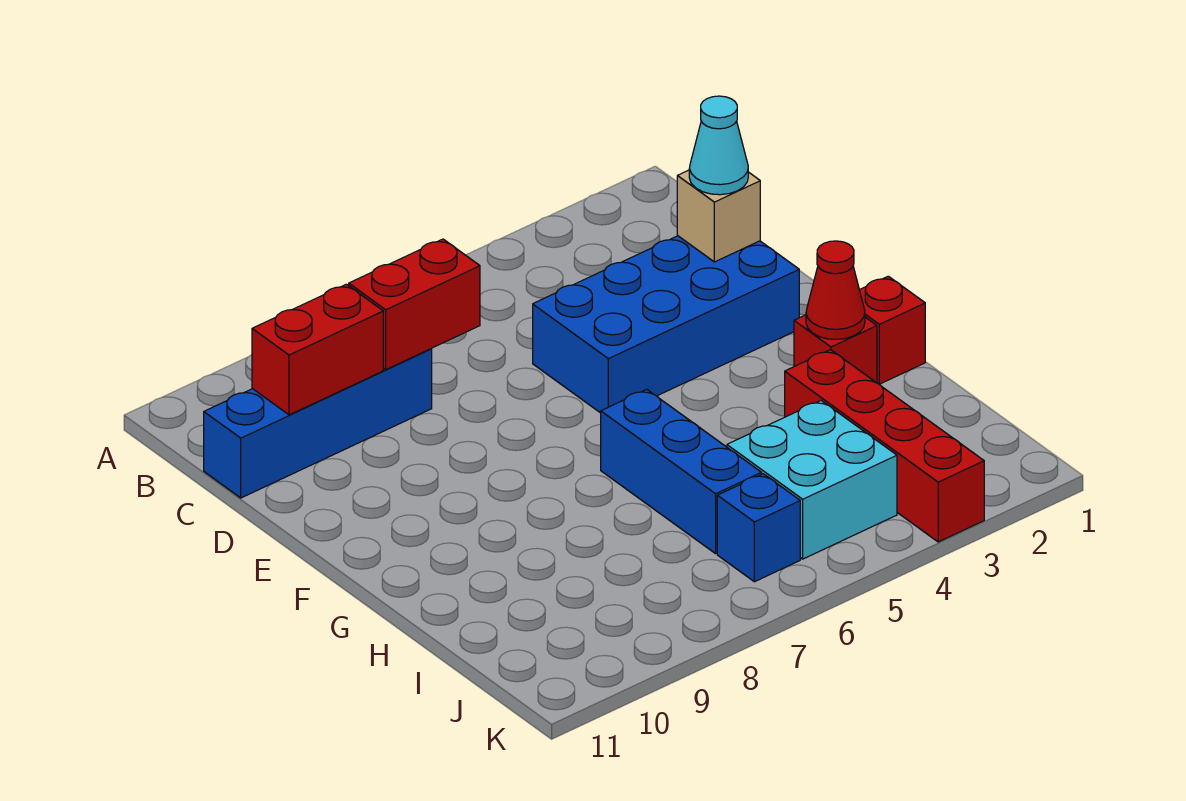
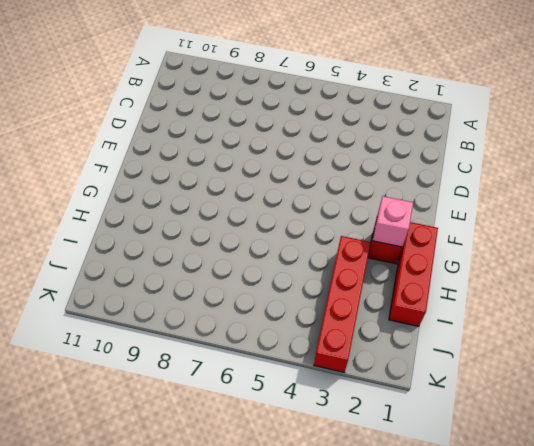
red brick G1:I1 level 1 -> red brick G1 level 1
pink brick G2 level 2 -> red cone G2 level 2
none -> blue brick C8:C11 level 1
none -> blue brick D2:E5 level 1
none -> blue brick G6:I6 level 1

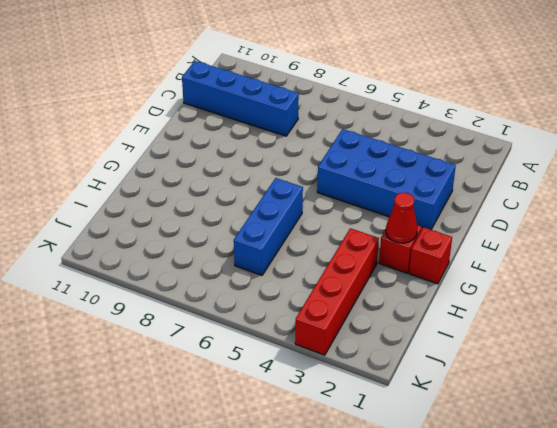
none -> cyan brick I4:J5 level 1
none -> blue brick J6 level 1
none -> red brick C7:C8 level 2

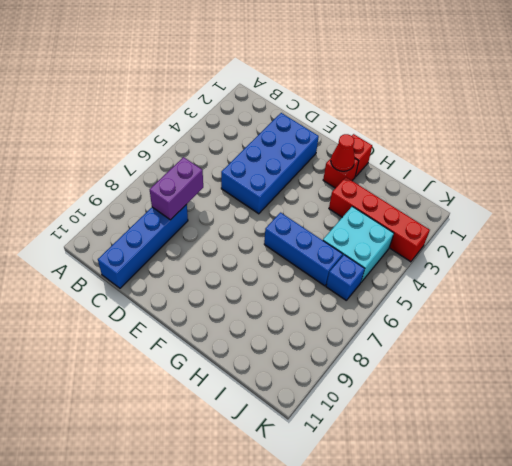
purple brick C7:C8 level 2 -> red brick C7:C8 level 2
none -> red brick C9:C10 level 2
none -> tan brick D2 level 2
none -> cyan cone D2 level 3

